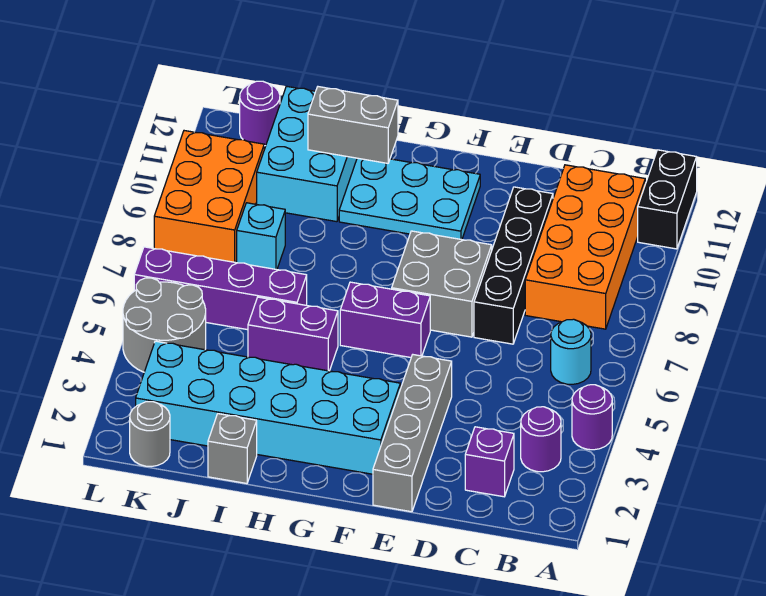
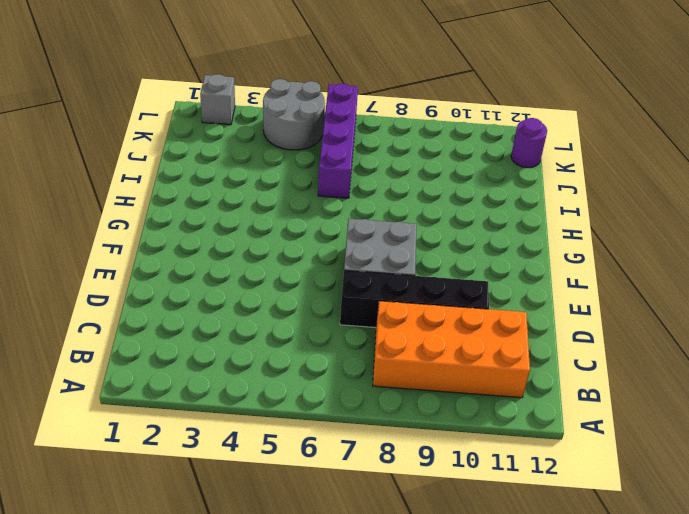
grey brick L2 level 1 -> grey brick I1 level 1
none -> purple round brick A4 level 1
none -> black brick A11:A12 level 1
none -> purple round brick B3 level 1

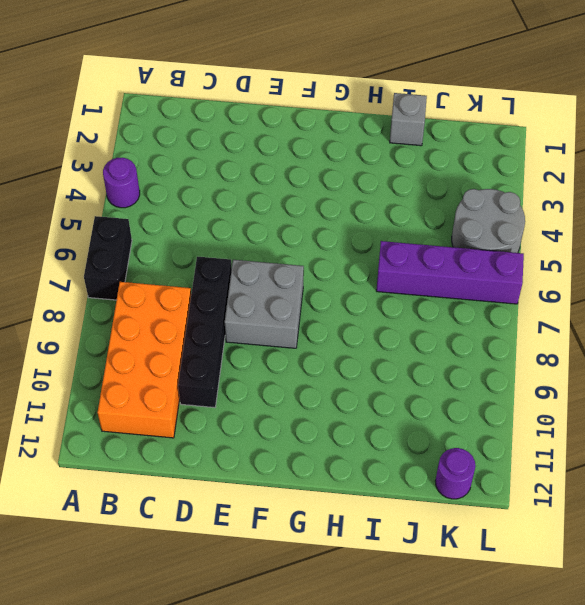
black brick A6:A7 level 1 -> black brick A11:A12 level 1
none -> purple round brick B3 level 1
none -> cyan round brick B6 level 1
none -> purple brick C2 level 1

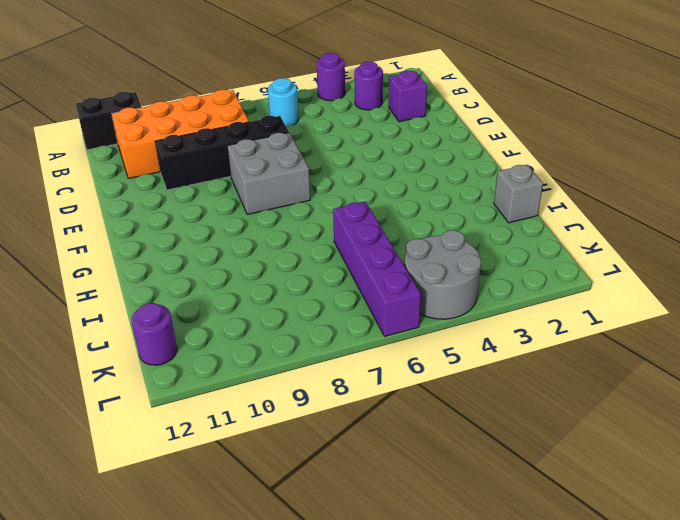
none -> grey brick E1:E4 level 1
none -> cyan brick F2:K3 level 1
none -> purple brick F6:G6 level 1

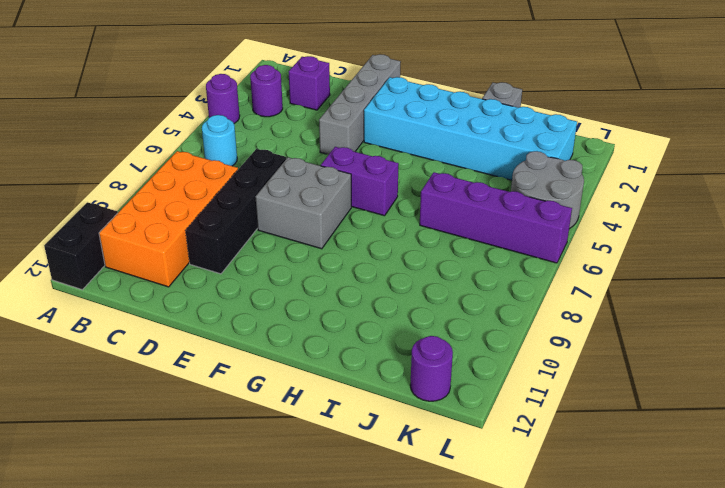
none -> cyan plate F10:H11 level 1
none -> purple brick H5:I5 level 1
none -> cyan brick I10:J12 level 1

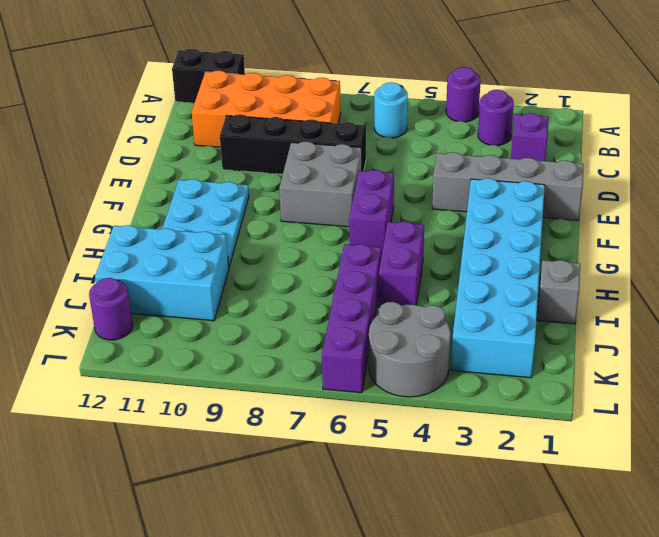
none -> cyan brick J8 level 1
none -> grey round brick K1 level 1
none -> orange brick K8:L10 level 1

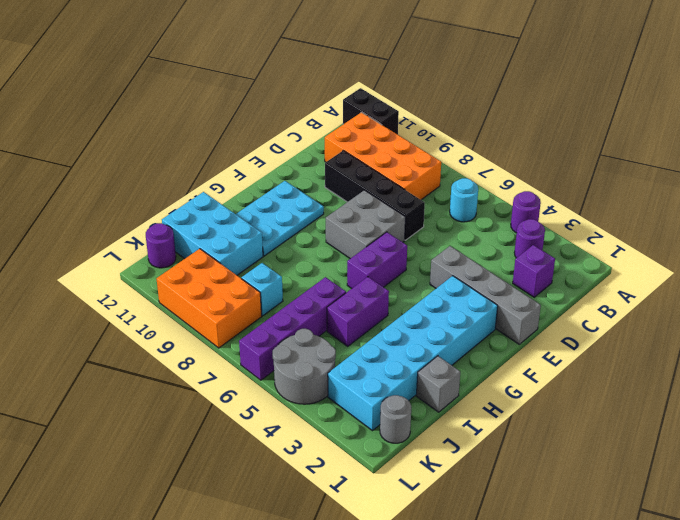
none -> grey brick H11:I11 level 2

